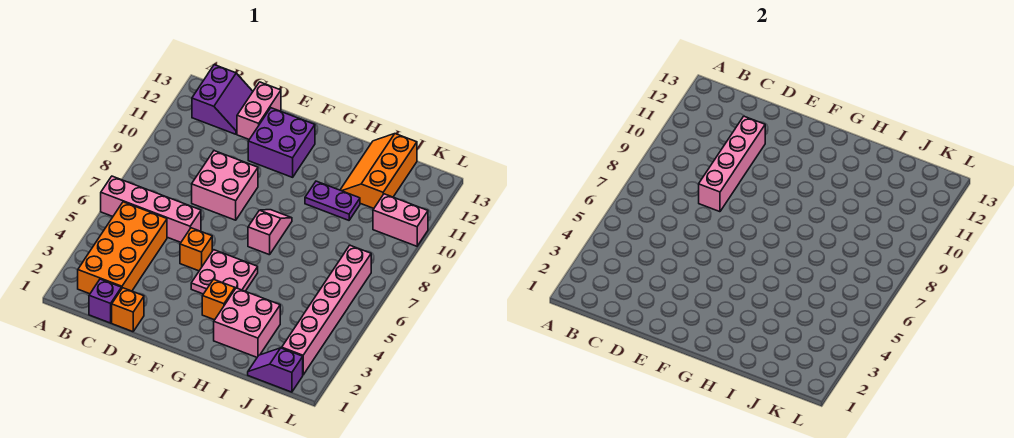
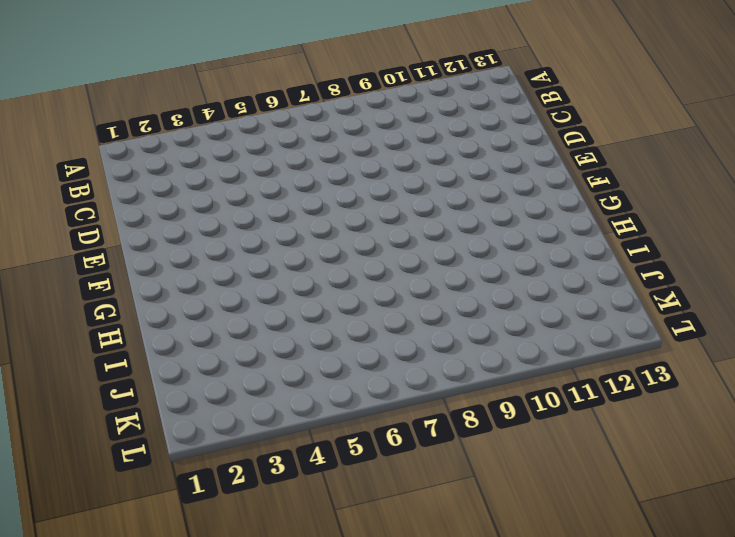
none -> pink brick A6:D6 level 1
none -> orange brick B2:C5 level 1
none -> purple slope B12:C13 level 1 top B

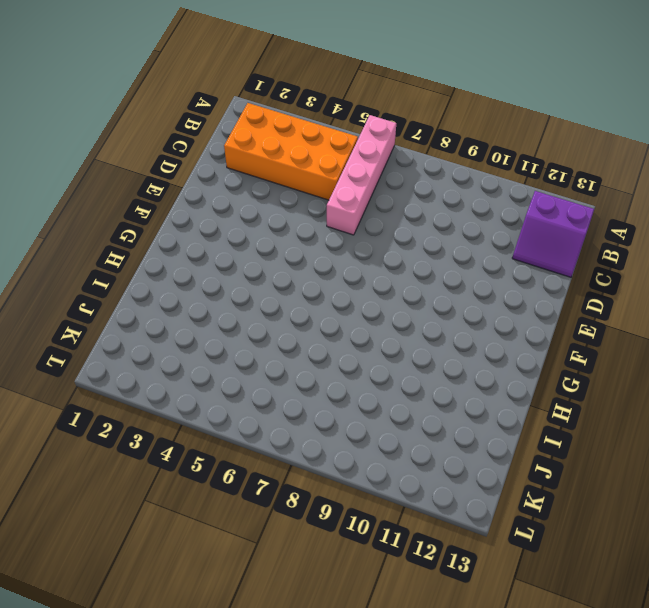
none -> purple brick C1 level 1
none -> orange brick D1 level 1
none -> pink brick D8:E9 level 1

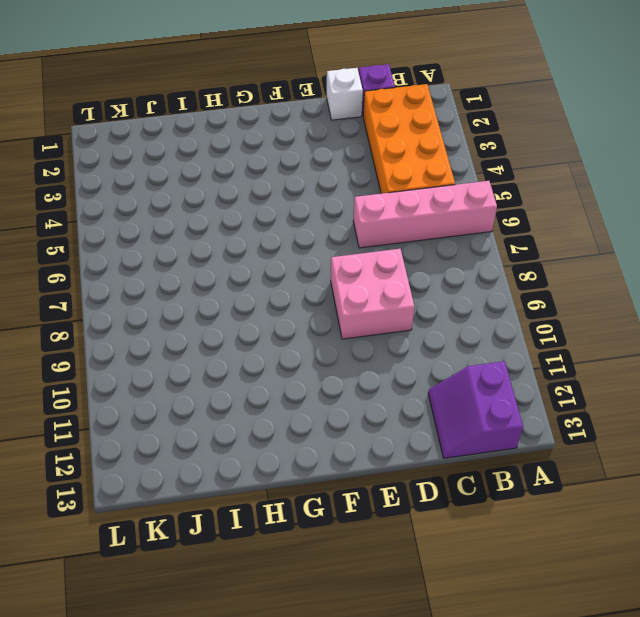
white brick D1 level 1 -> orange brick D1 level 1
none -> pink brick D12:D13 level 1
none -> orange brick E5 level 1
none -> purple brick E11:F12 level 1

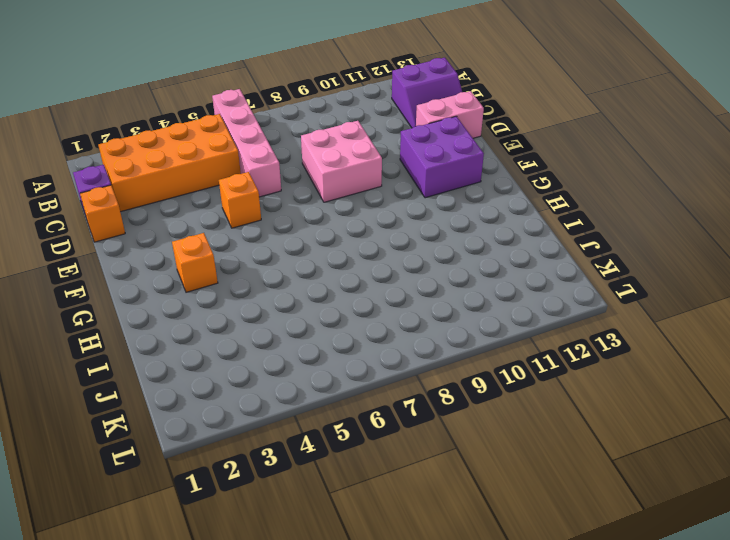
none -> pink plate F4:G5 level 1
none -> pink slope G7:G8 level 1 top 7
none -> pink brick H2:I3 level 1

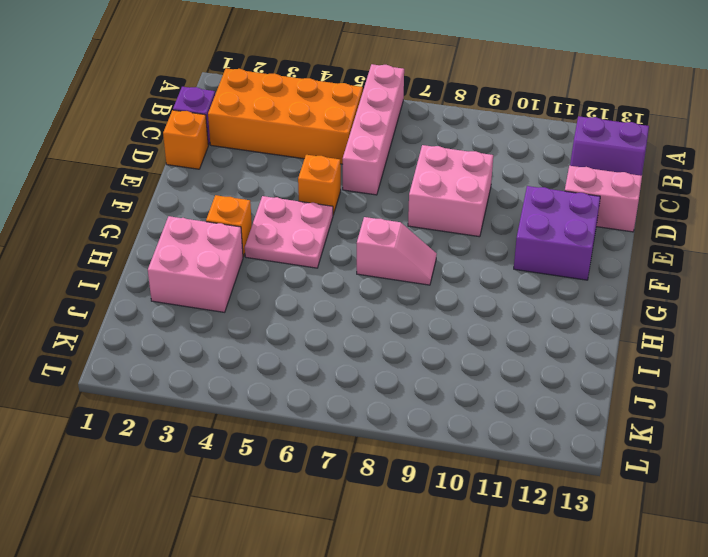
none -> purple plate H10:I10 level 1
none -> orange slope I11:J13 level 1 top J
none -> purple slope J1:K1 level 1 top K

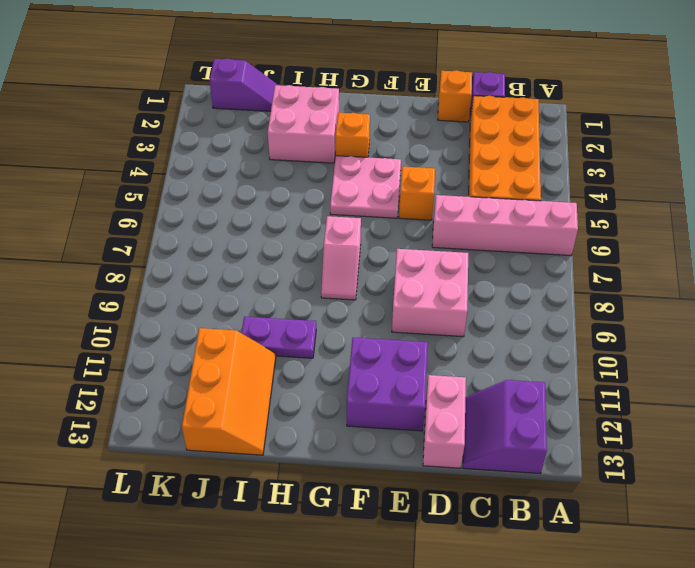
none -> pink brick K2:K7 level 1
none -> pink brick K10:L10 level 1
none -> pink brick D8:D11 level 2

